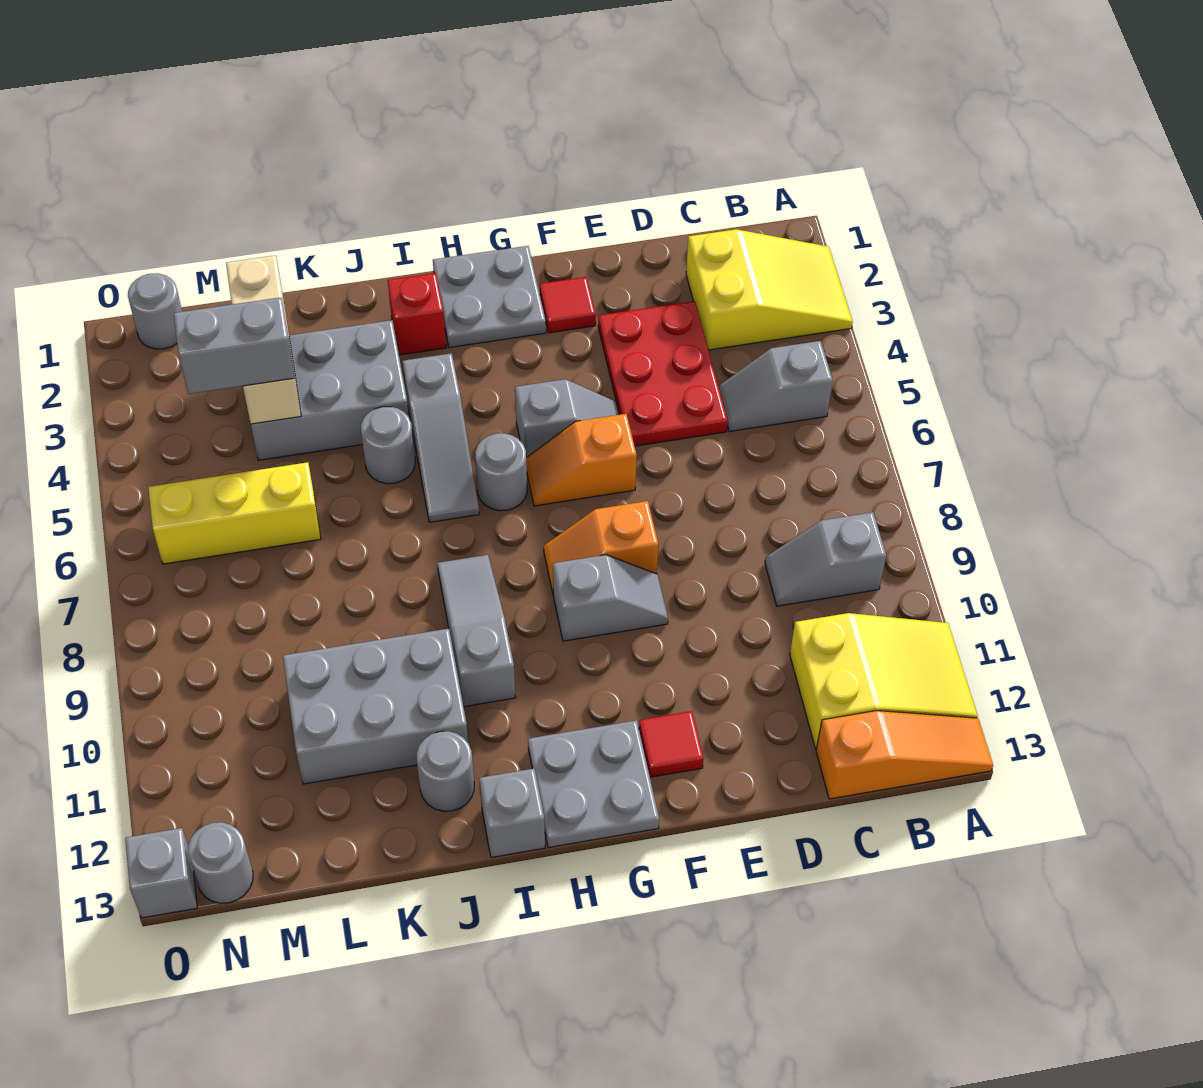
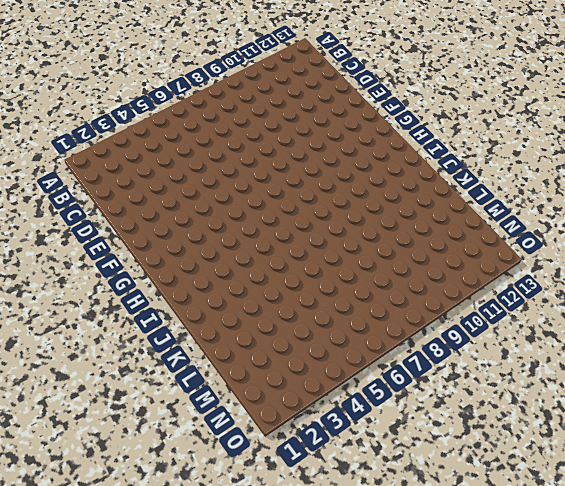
none -> yellow slope A2:C3 level 1 top C
none -> yellow slope A11:C12 level 1 top C
none -> orange slope A13:C13 level 1 top C

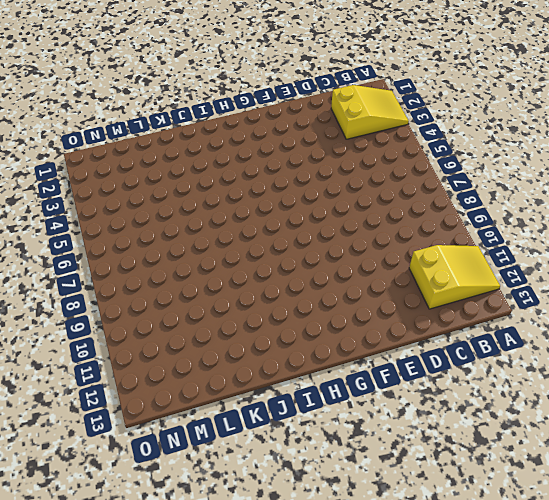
none -> orange slope A13:C13 level 1 top C
none -> grey slope B5:C5 level 1 top B
none -> grey slope B9:C9 level 1 top B

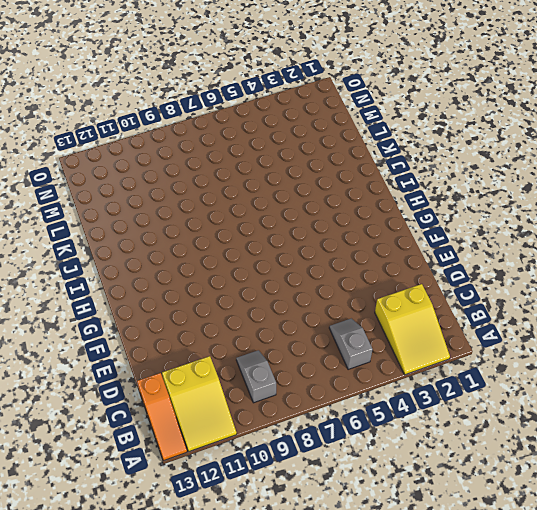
none -> red plate D3:E5 level 1
none -> red tile F2 level 1
none -> grey slope F5:G5 level 1 top G

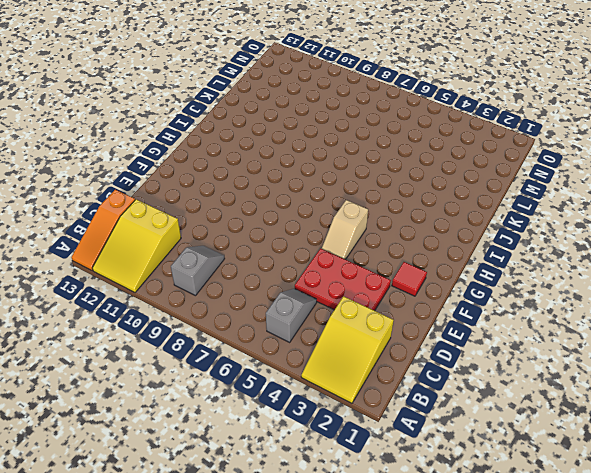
tan slope F5:G5 level 1 top G -> grey slope F5:G5 level 1 top G
none -> orange slope F6:G6 level 1 top F
none -> orange slope F8:G8 level 1 top F
none -> grey slope F9:G9 level 1 top G

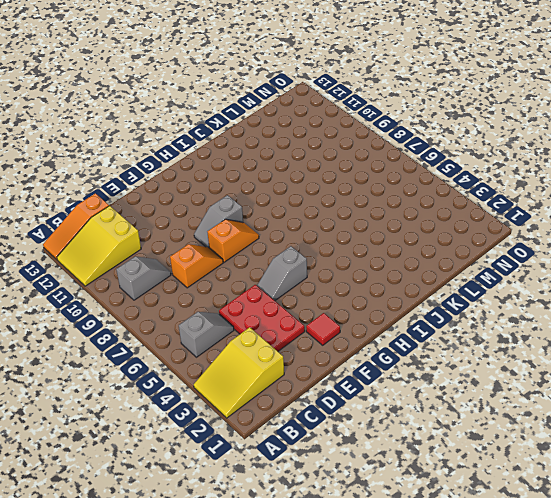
orange slope D8:E8 level 1 top D -> orange slope F6:G6 level 1 top F
none -> red tile F12 level 1
none -> grey plate G1:H2 level 1
none -> grey plate G12:H13 level 1

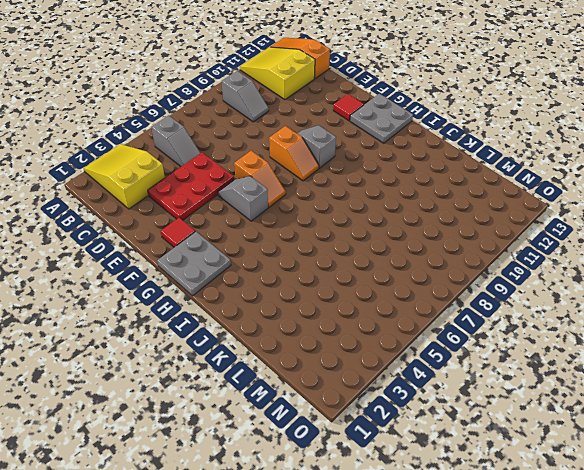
none -> grey round brick H6 level 1
none -> red brick I2 level 1
none -> grey slope I4:I6 level 1 top 4

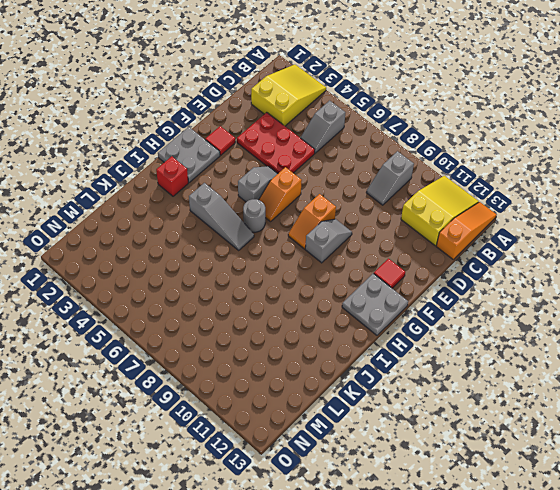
none -> grey slope I8:I10 level 1 top 10
none -> grey brick I13 level 1
none -> grey brick J3:L4 level 1

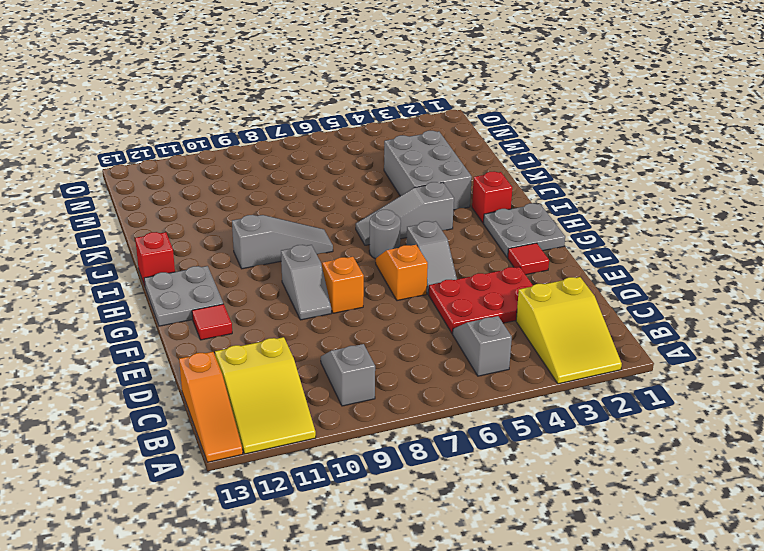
red brick I13 level 1 -> grey brick I13 level 1
none -> grey round brick J5 level 1
none -> grey brick J10:L11 level 1
none -> grey round brick J12 level 1

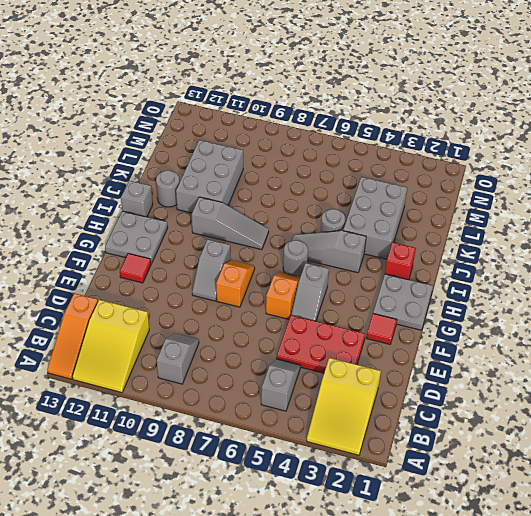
none -> yellow brick L6:N6 level 1
none -> grey round brick N1 level 1
none -> grey round brick N13 level 1

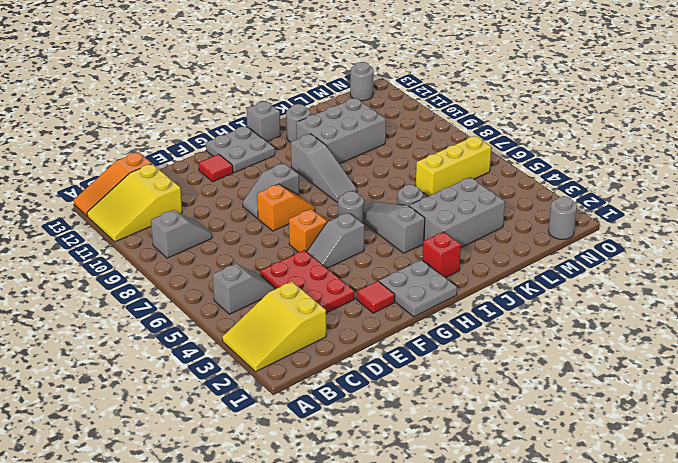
none -> grey brick O13 level 1
none -> tan brick L2:L4 level 2
none -> grey brick L4:M4 level 3

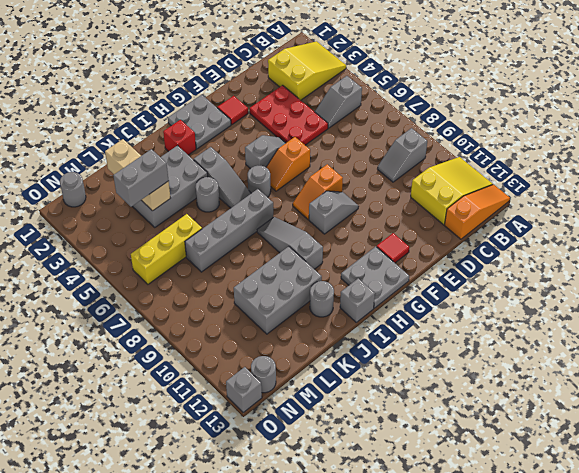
grey brick I7:L7 level 1 -> none

